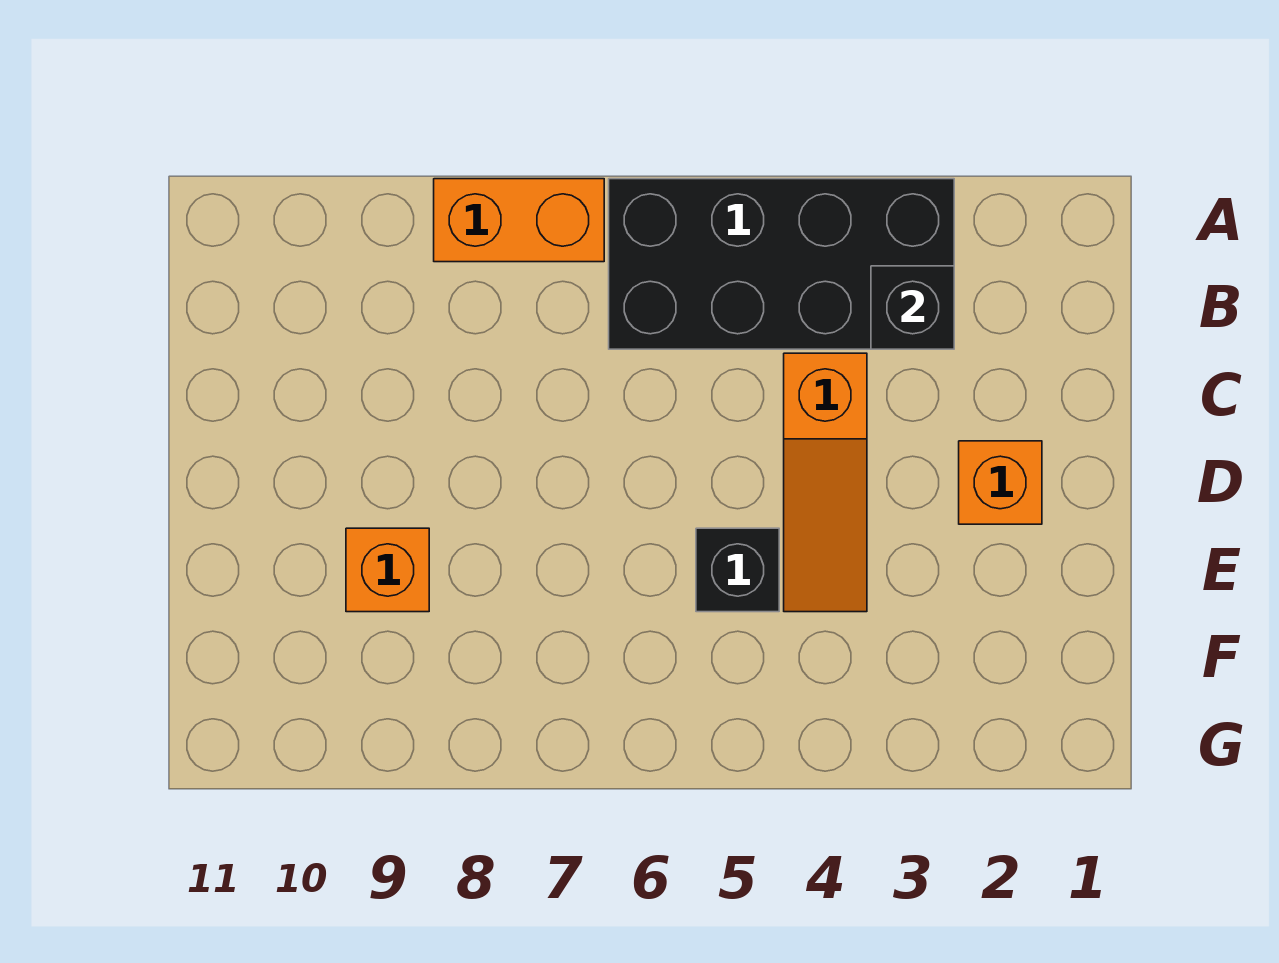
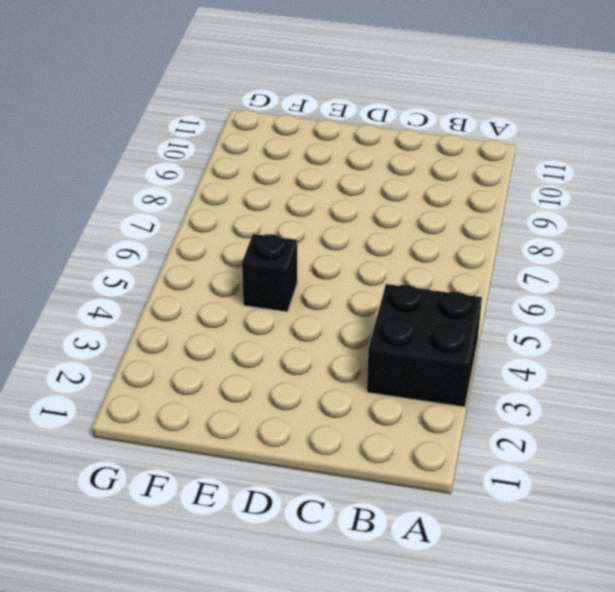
black brick A3:B4 level 1 -> black brick A3:B6 level 1
none -> orange brick A7:A8 level 1
none -> orange slope C4:E4 level 1 top C

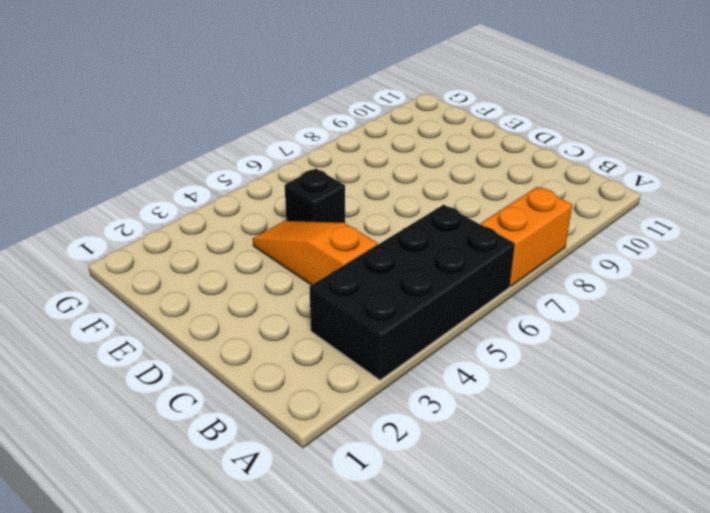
none -> orange brick D2 level 1
none -> orange brick E9 level 1

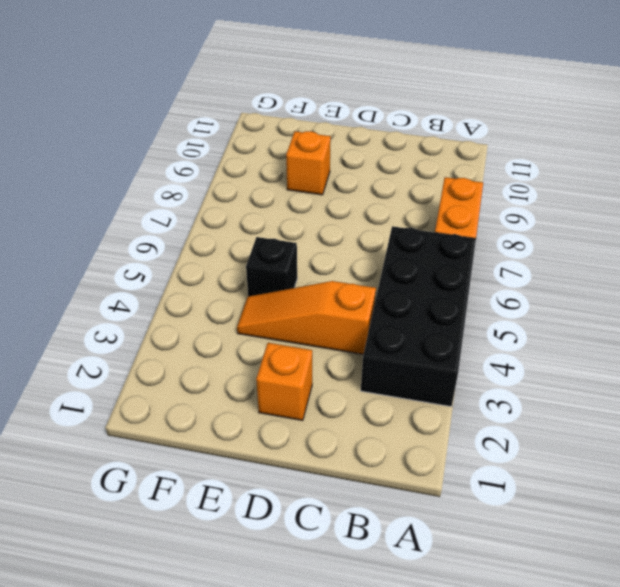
none -> black brick B3 level 2

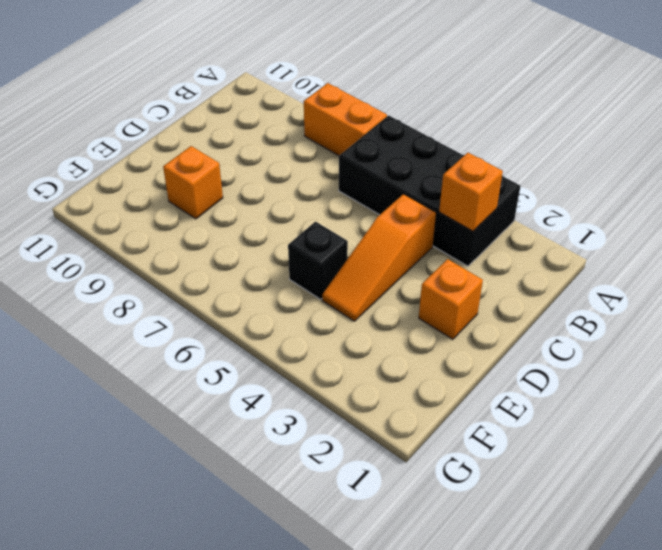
orange brick B3 level 2 -> black brick B3 level 2

